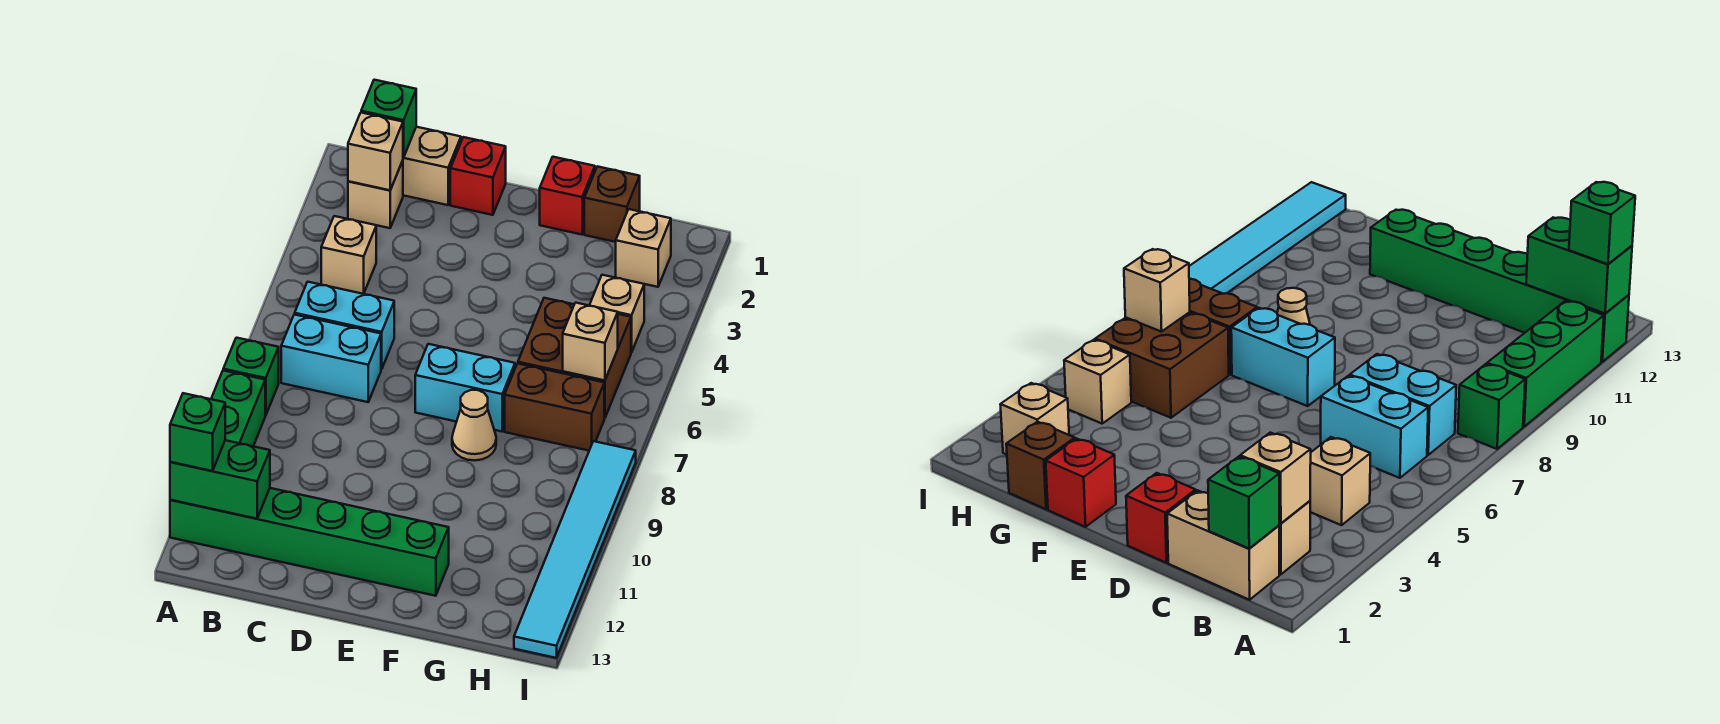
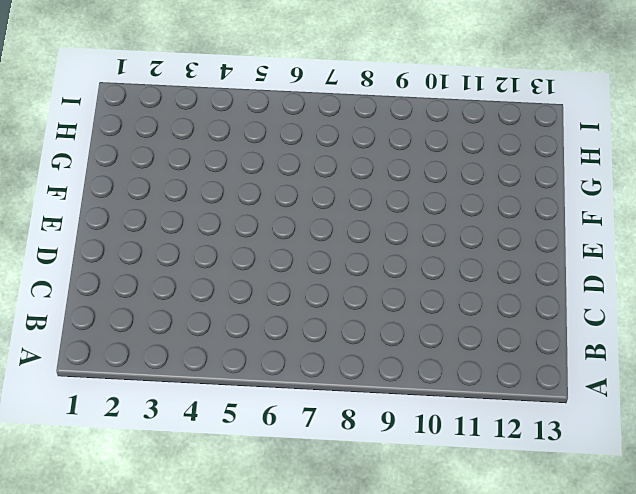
none -> green brick A8 level 1
none -> green brick A9:A11 level 1
none -> green brick A12:F12 level 1

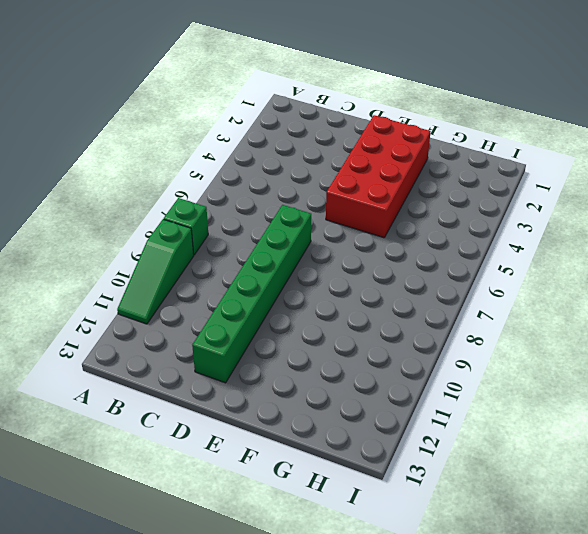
green slope A9:A11 level 1 top 9 -> green brick A9:A11 level 1
green brick D7:D12 level 1 -> green brick A12:F12 level 1
red brick E2:F5 level 1 -> none
none -> tan brick B1:C1 level 1
none -> tan brick B2 level 1
none -> tan brick B4 level 1

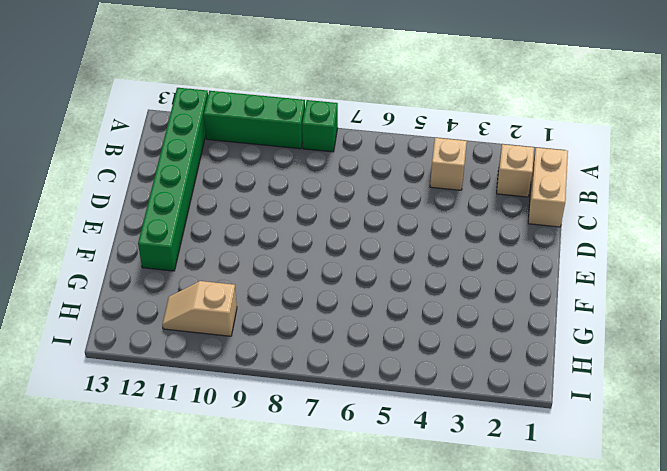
tan slope H10:H11 level 1 top 10 -> none
none -> cyan brick B6:C6 level 1
none -> cyan brick B7:C7 level 1
none -> red brick D1 level 1

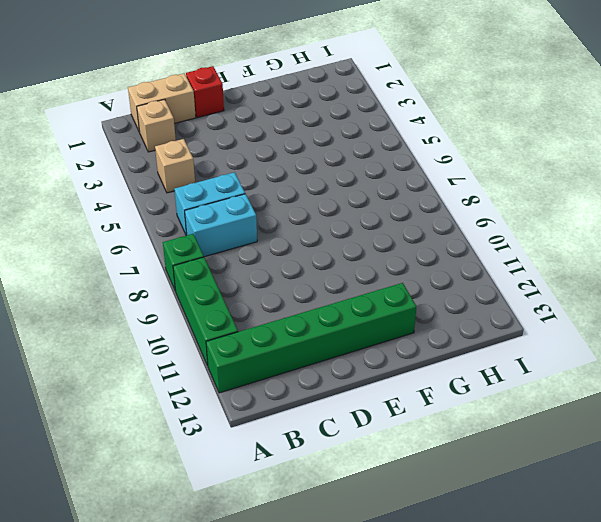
none -> cyan brick E7:F7 level 1
none -> red brick F1 level 1
none -> tan cone F8 level 1

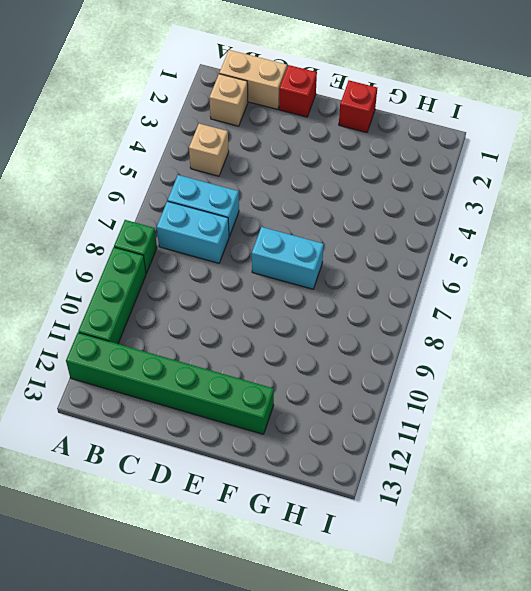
none -> tan cone F8 level 1
none -> brown brick G1 level 1
none -> brown brick G5:H6 level 1

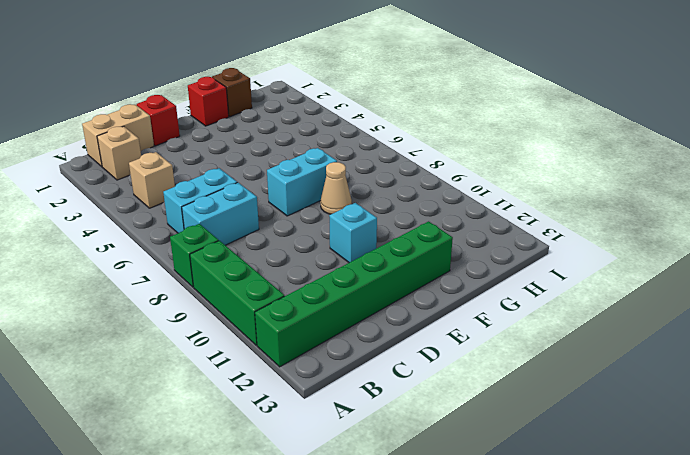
cyan brick E10 level 1 -> none
none -> brown brick G5:H6 level 1
none -> brown brick G7:H7 level 1
none -> tan brick H2 level 1

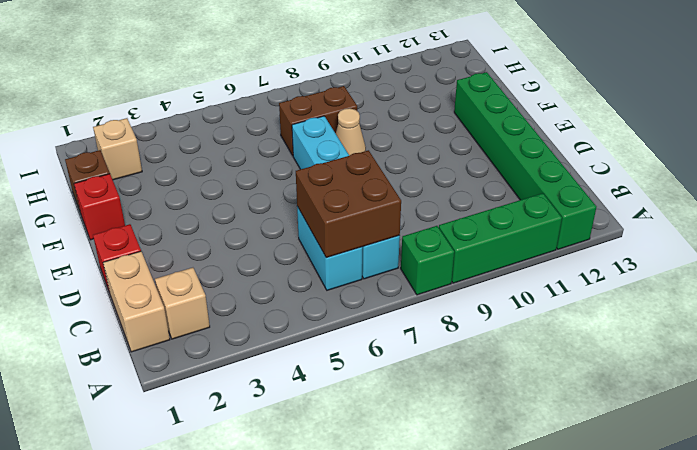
brown brick B6:C7 level 2 -> brown brick G5:H6 level 1
brown brick G7:G8 level 1 -> brown brick G7:H7 level 1
none -> tan brick B4 level 1
none -> tan brick H4 level 1
none -> cyan tile I8:I13 level 1

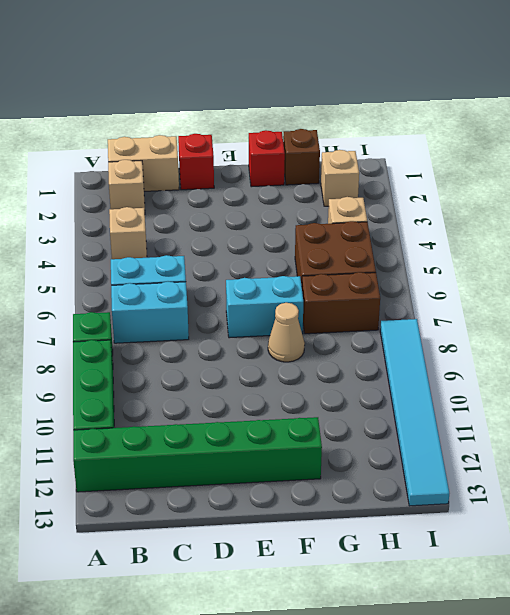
none -> green brick A12:B12 level 2
none -> green brick B1 level 2
none -> tan brick B2 level 2

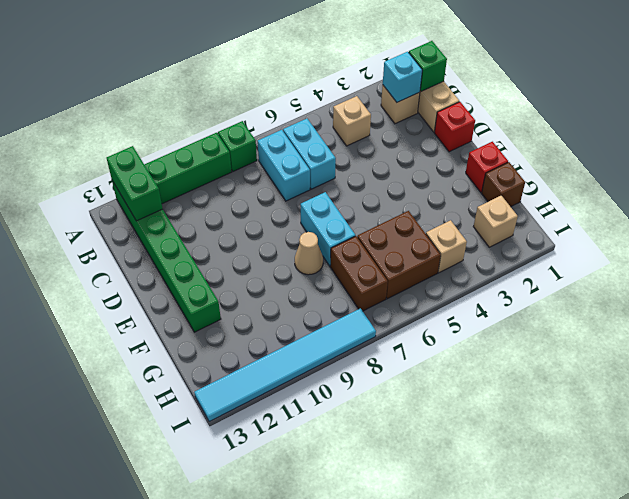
cyan brick B2 level 2 -> tan brick B2 level 2
none -> tan brick H6 level 2
none -> green brick A12 level 3

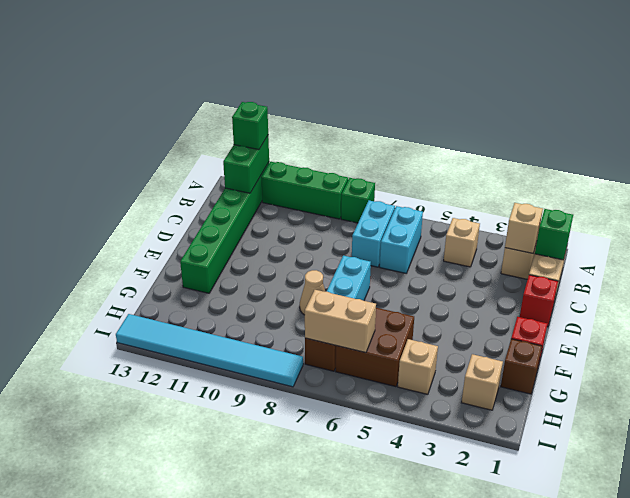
tan brick H6:H7 level 2 -> tan brick H6 level 2

